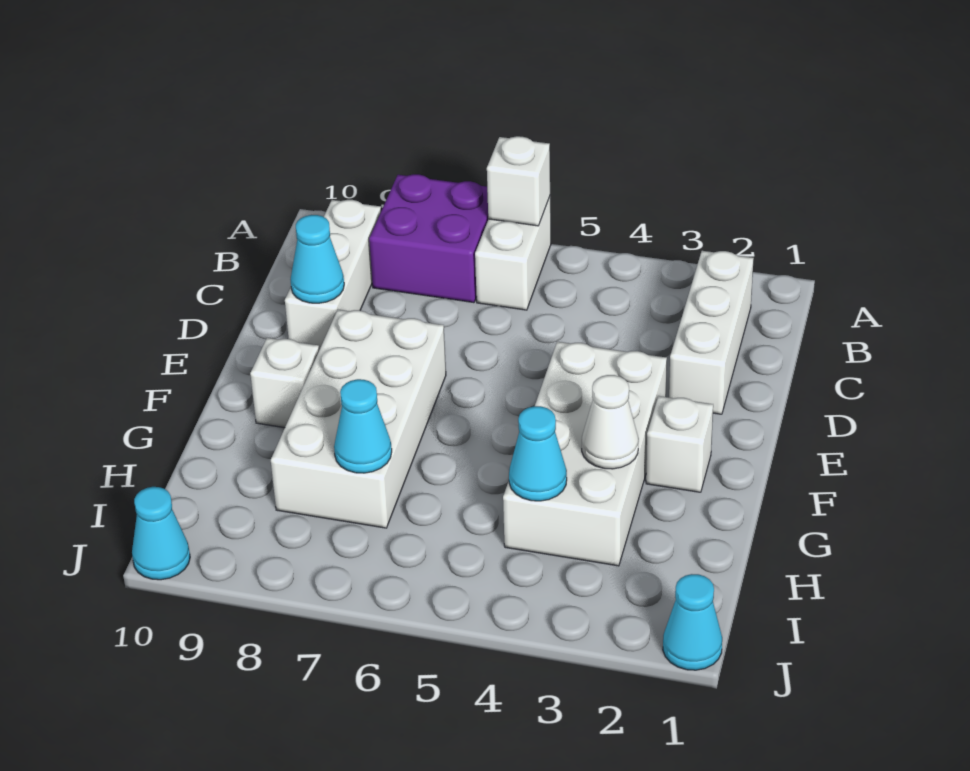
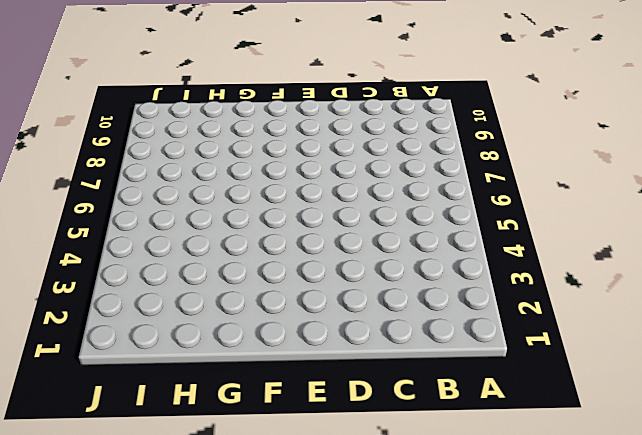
none -> white brick A6:B6 level 1
none -> purple brick A7:B8 level 1
none -> white brick B2:D2 level 1

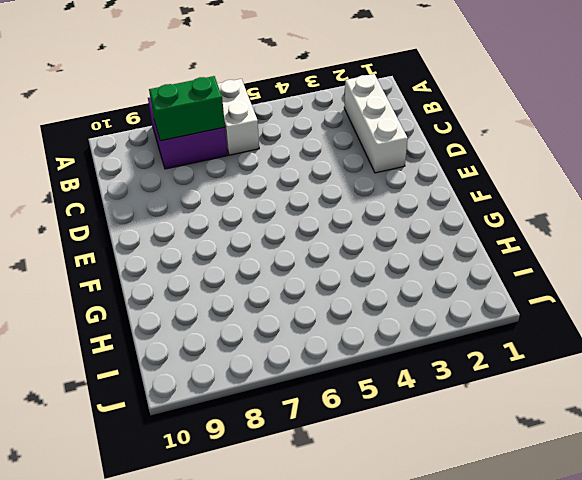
green brick B7:B8 level 2 -> none
none -> white brick B9:D9 level 1
none -> white brick E3:H4 level 1
none -> white brick E7:H8 level 1

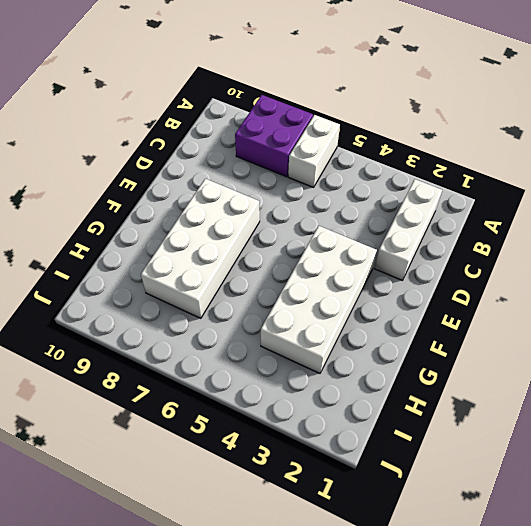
none -> white brick B9:D9 level 1
none -> white brick F2 level 1
none -> white brick F9 level 1

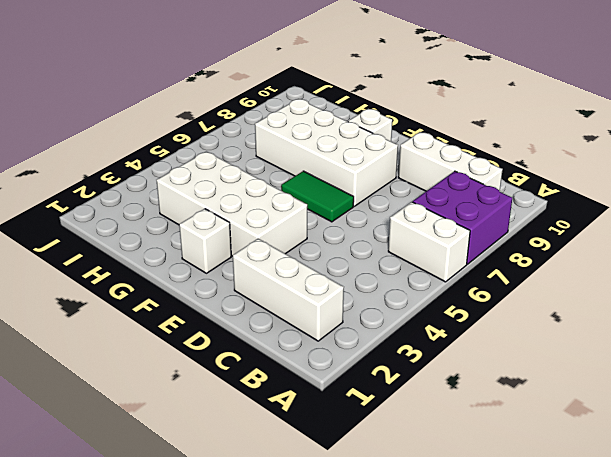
green tile E6:F6 level 1 -> none
none -> cyan cone J1 level 1
none -> cyan cone J10 level 1
none -> white brick A6 level 2

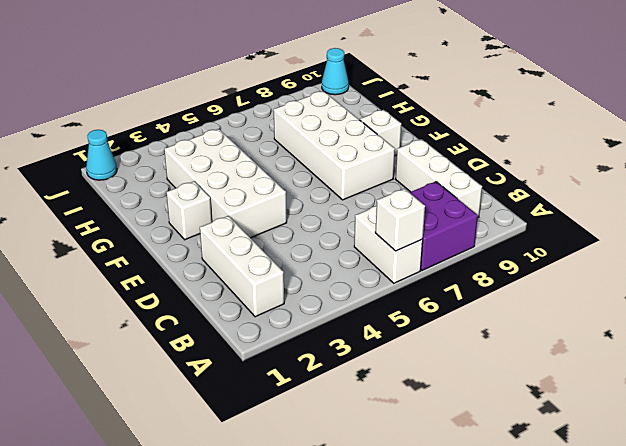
none -> cyan cone D9 level 2
none -> white cone G3 level 2
none -> cyan cone H4 level 2

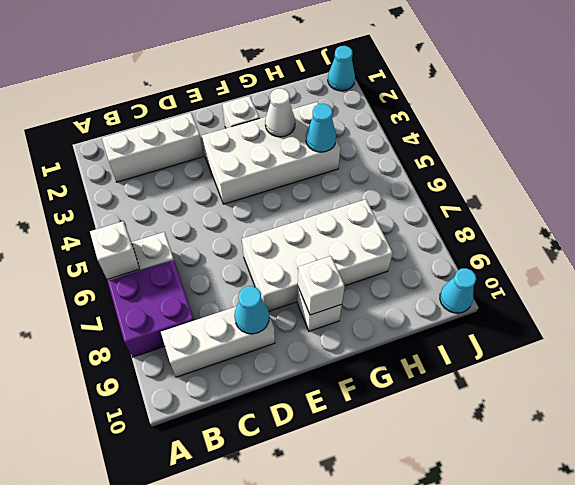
white brick F9 level 2 -> none
none -> cyan cone H7 level 2

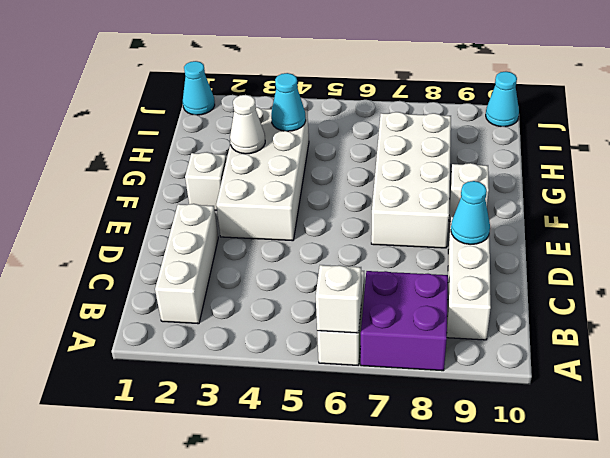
none -> cyan cone H7 level 2

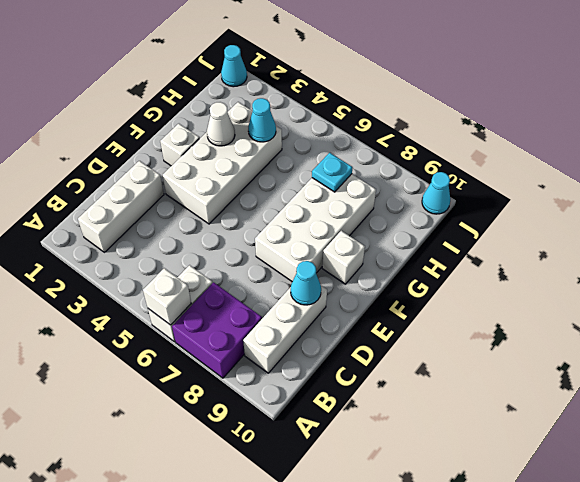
cyan plate H7 level 2 -> cyan cone H7 level 2

